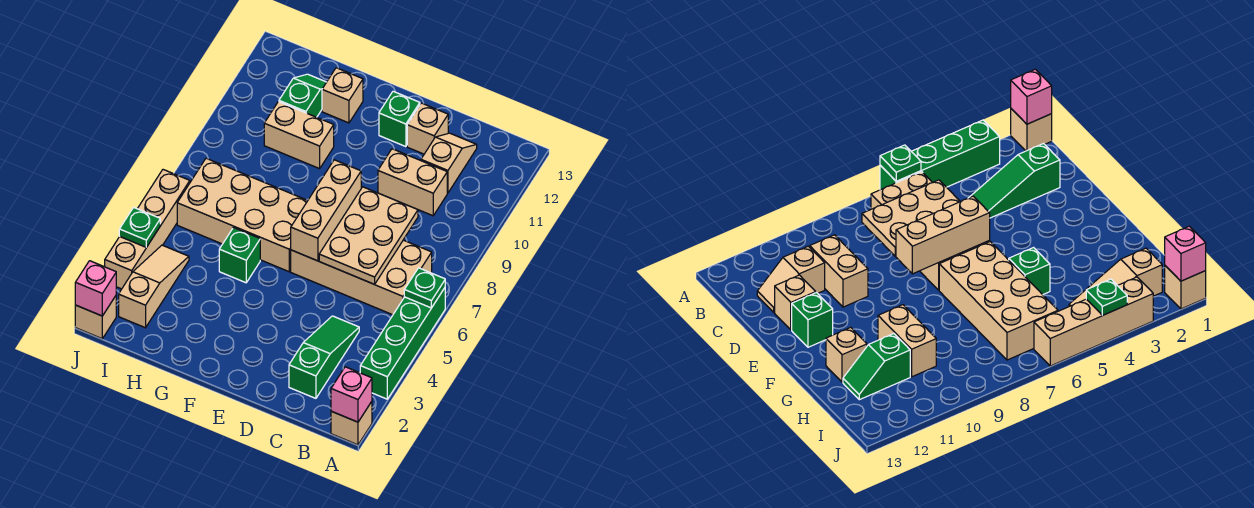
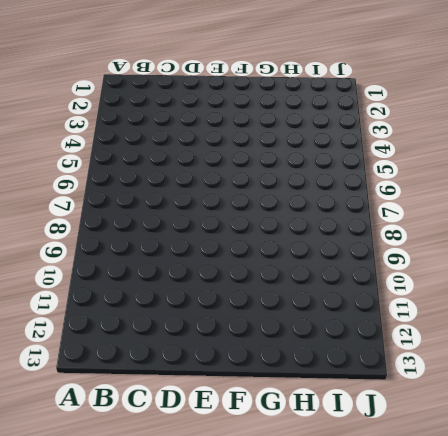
none -> tan brick A1 level 1
none -> green brick A3:A6 level 1
none -> tan brick B6:E7 level 1

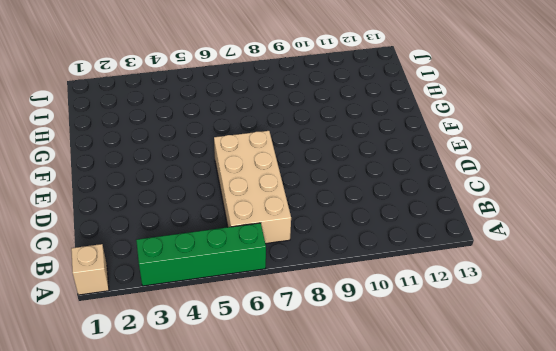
none -> green slope C2:C4 level 1 top 2
none -> tan brick C10:D10 level 1
none -> tan slope C11:C12 level 1 top 11

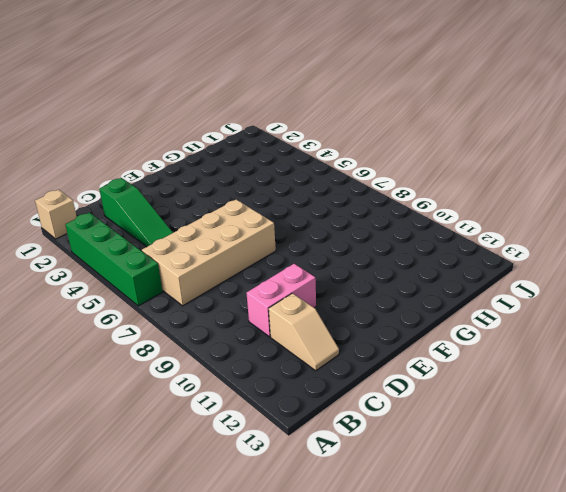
pink brick C10:D10 level 1 -> tan brick C10:D10 level 1
none -> tan brick D12 level 1
none -> green brick E12 level 1
none -> tan brick F6:I7 level 1

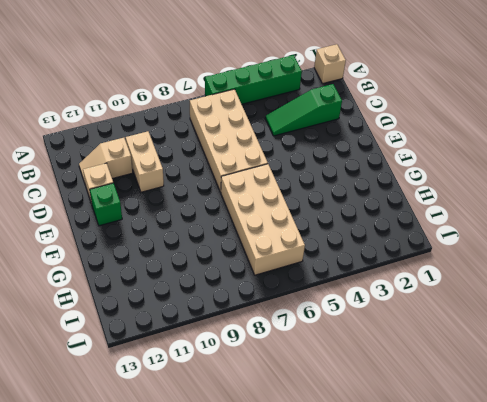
none -> green brick G5 level 1
none -> tan brick G10:H10 level 1
none -> tan brick G12 level 1

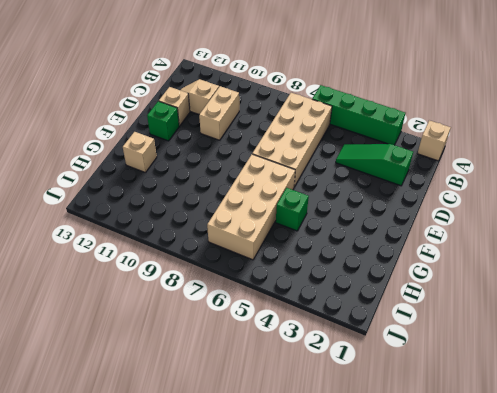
none -> tan brick G10:H10 level 1
none -> green slope H11:H12 level 1 top 11
none -> tan slope I2:I4 level 1 top 2

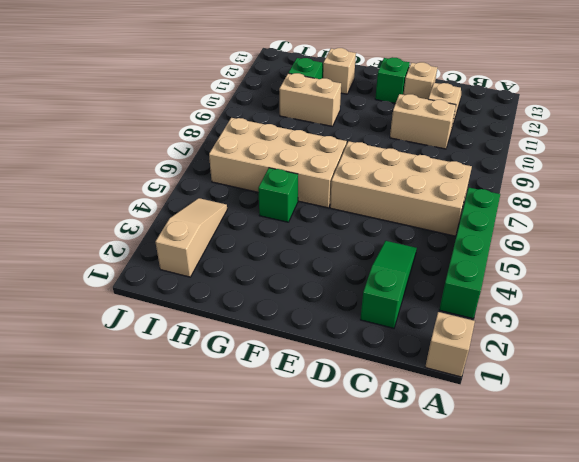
none -> tan brick J1 level 1
none -> tan brick J3:J6 level 1
none -> pink brick A1 level 2

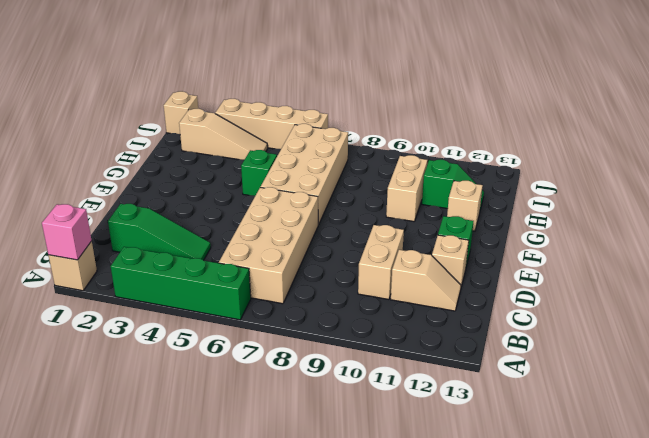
none -> green plate A6 level 2
none -> tan plate C6:D8 level 2
none -> tan brick E6:E8 level 2

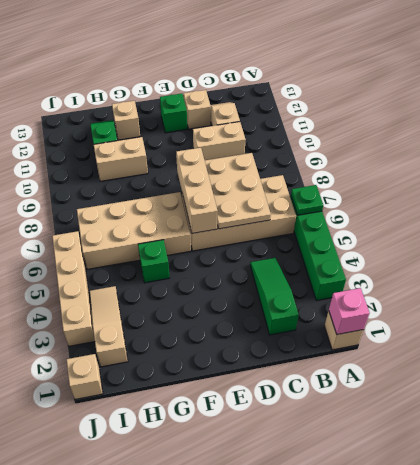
none -> pink brick J1 level 2
none -> green plate J4 level 2

